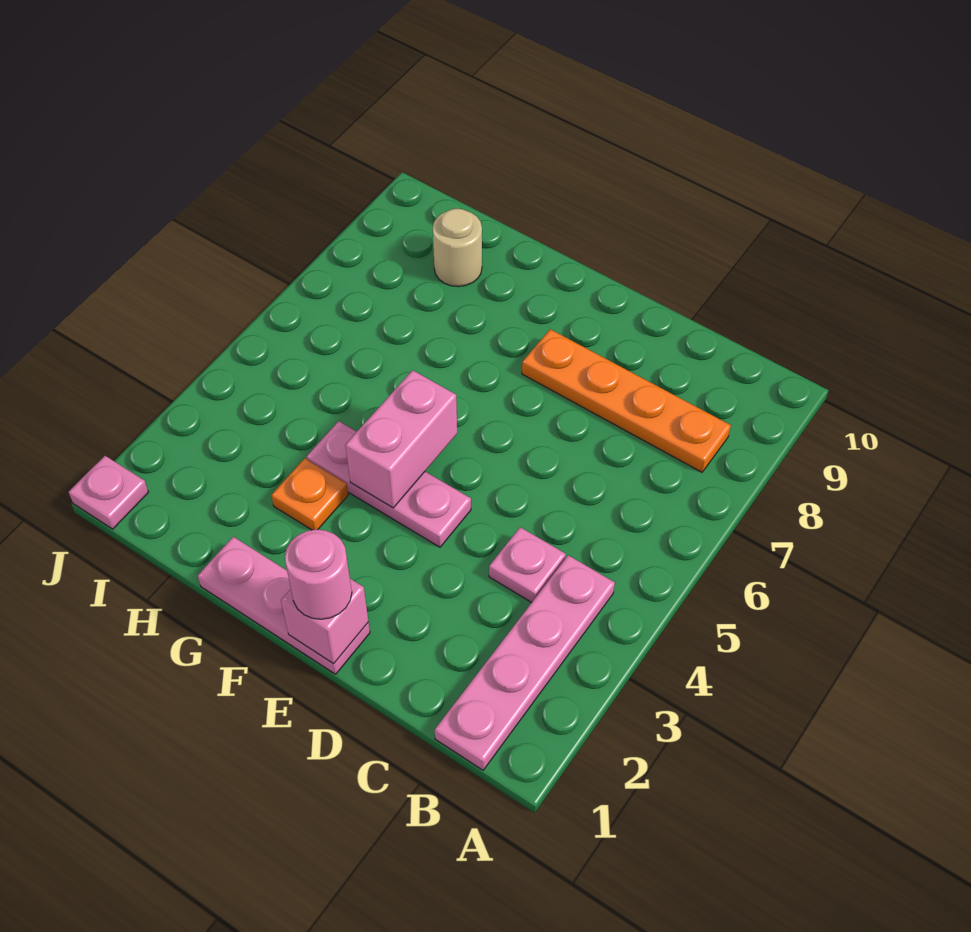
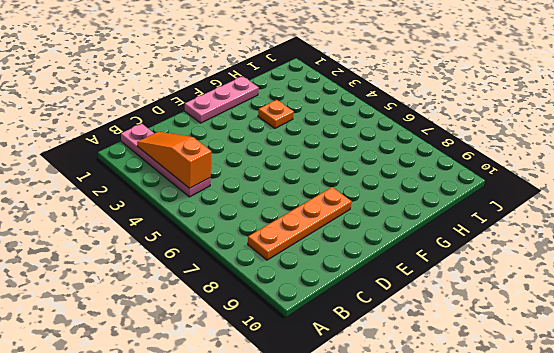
orange slope B2:B4 level 2 top 4 -> none
none -> pink plate C4 level 1
none -> pink plate E4:G4 level 1

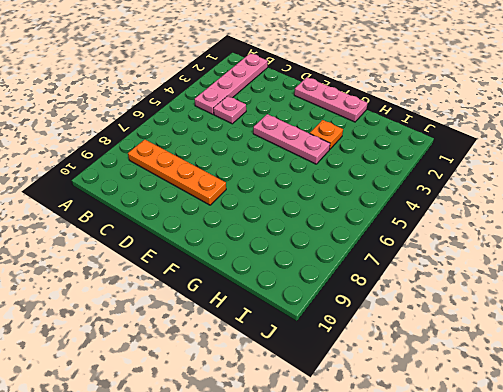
none -> tan round brick H9 level 1
none -> pink plate J1 level 1

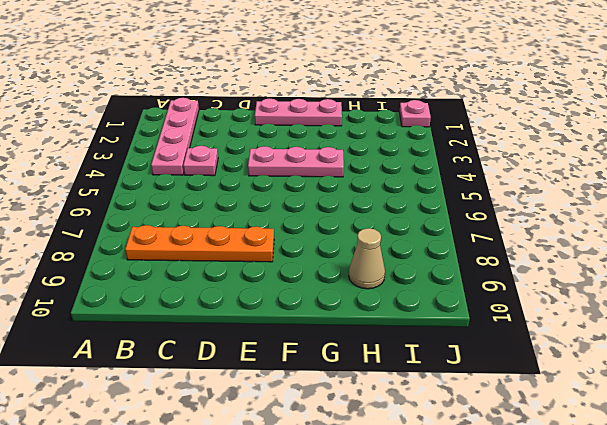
tan cone H9 level 1 -> tan round brick H9 level 1
none -> orange plate G3 level 1
none -> pink brick E1 level 2

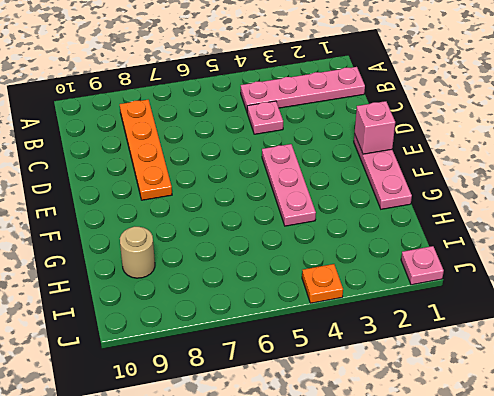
orange plate J4 level 1 -> orange plate G3 level 1
none -> pink brick F4:F5 level 2
none -> pink round brick E1 level 3

